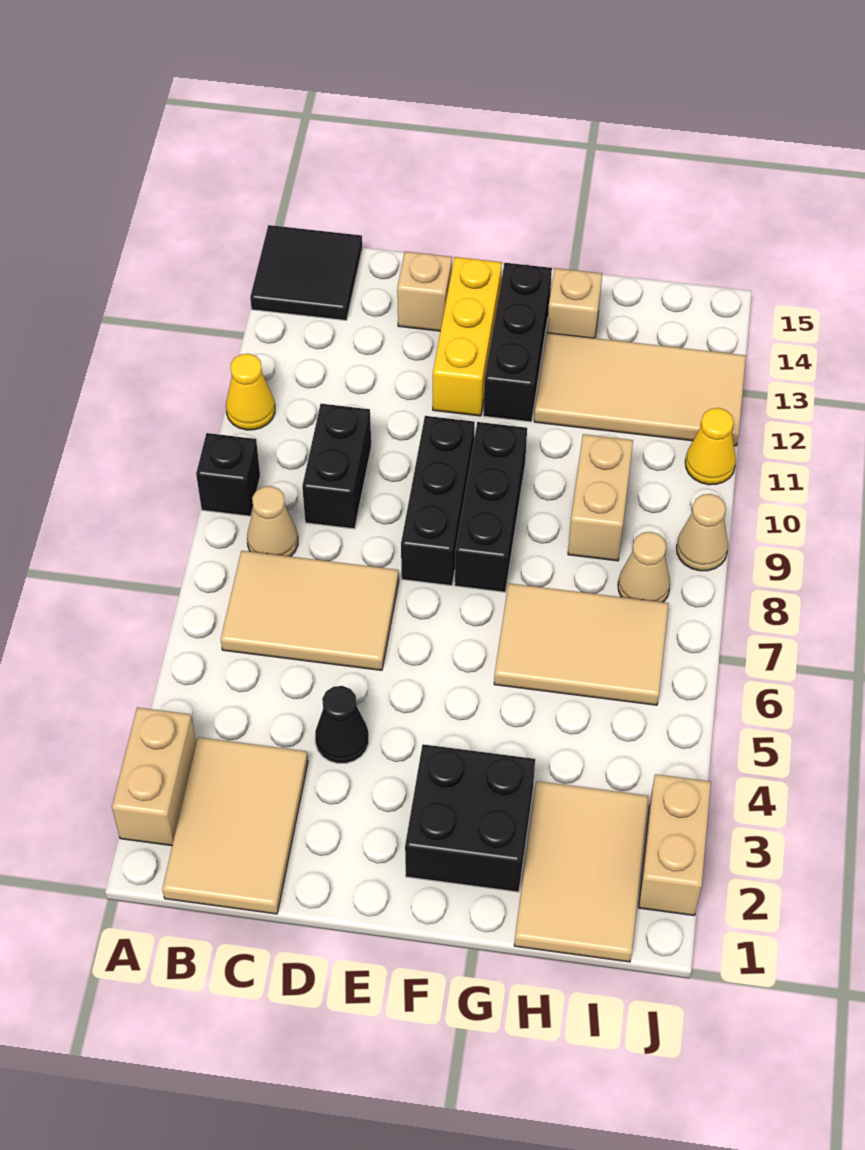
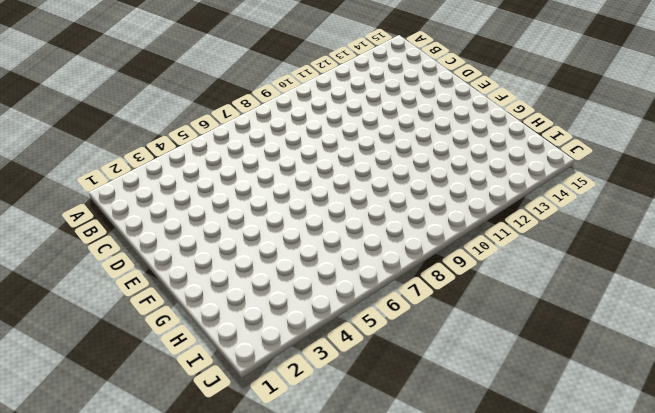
none -> tan brick A2:A3 level 1
none -> black brick A9 level 1
none -> yellow cone A11 level 1

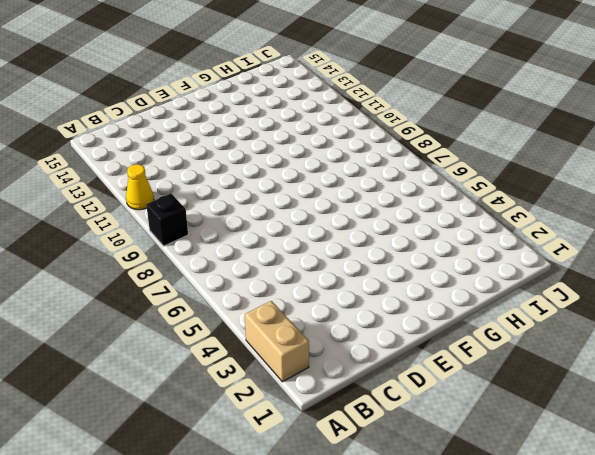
none -> black tile A14:B15 level 1
none -> tan tile B1:C3 level 1
none -> tan tile B6:D7 level 1

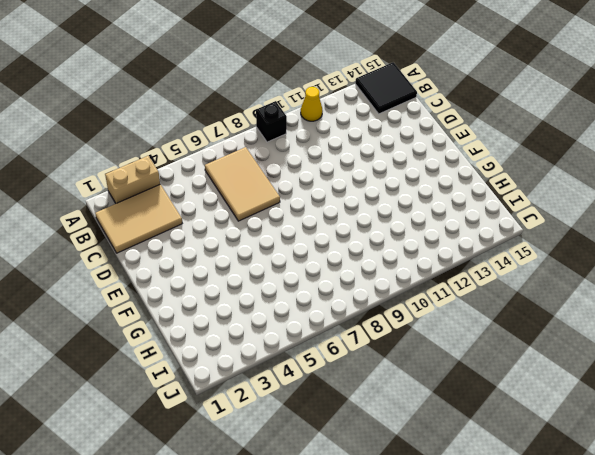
none -> tan cone B8 level 1
none -> black brick C9:C10 level 1
none -> black cone D4 level 1

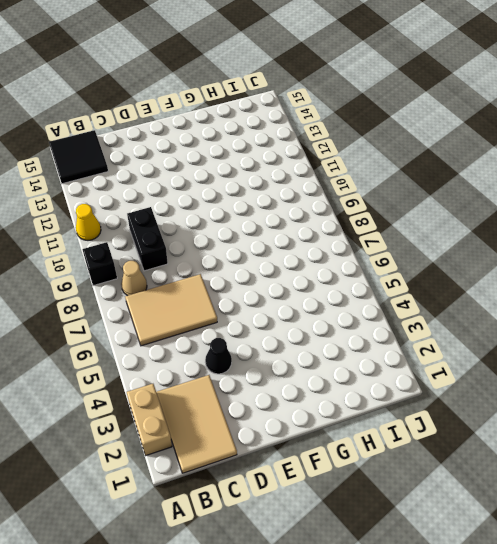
none -> tan brick D14 level 1
none -> black brick E8:E10 level 1
none -> yellow brick E12:E14 level 1

